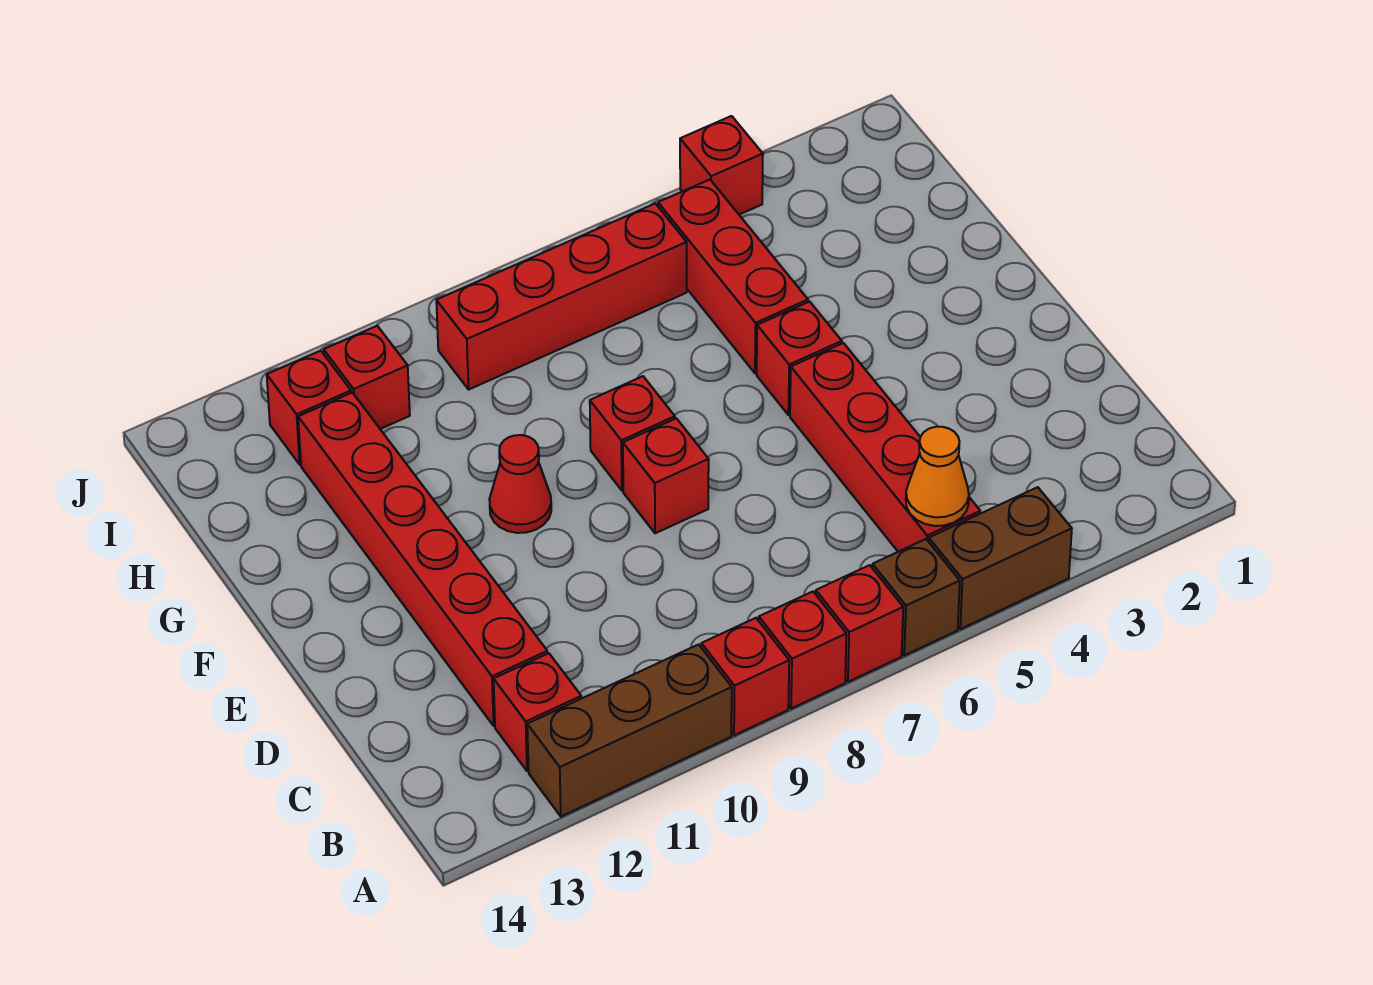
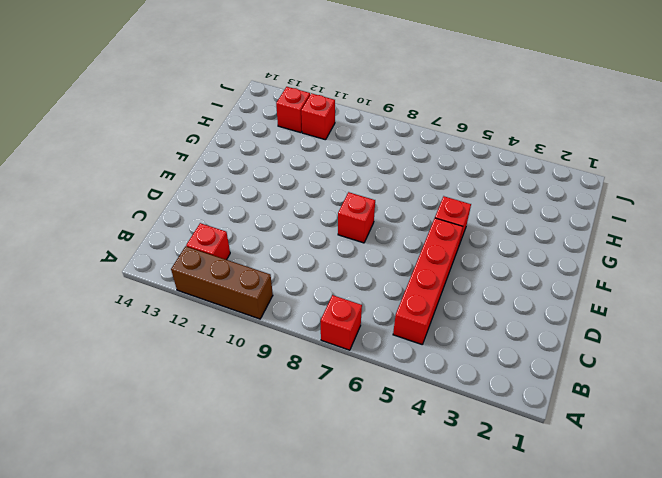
none -> brown brick A4:A5 level 1
none -> brown brick A6 level 1
none -> red brick A8 level 1

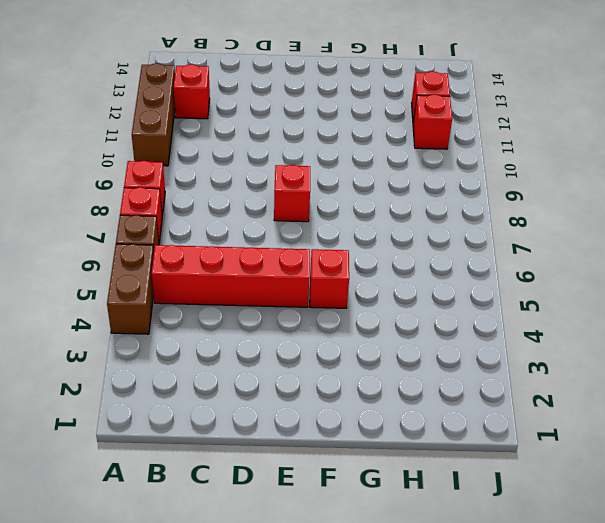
none -> red brick A9 level 1
none -> red brick C12:H12 level 1
none -> red brick F8 level 1

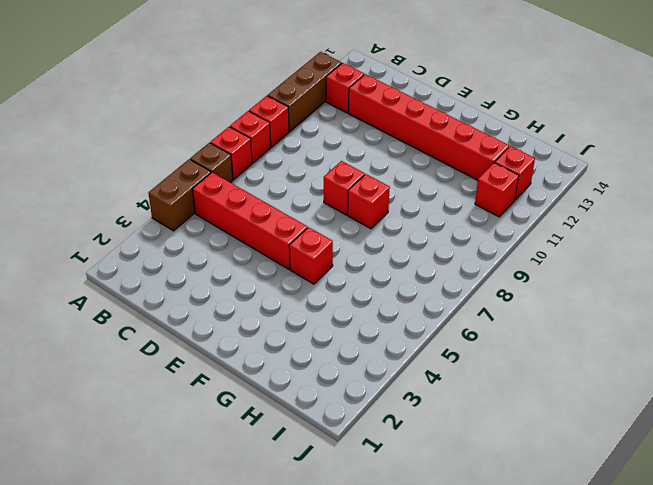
none -> red cone F10 level 1
none -> red brick G5:I5 level 1
none -> red brick I6:I9 level 1

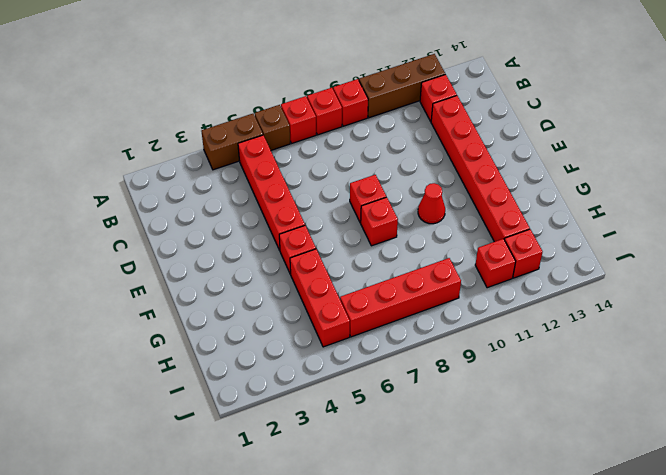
none -> red brick J4 level 1
none -> orange cone B5 level 2

